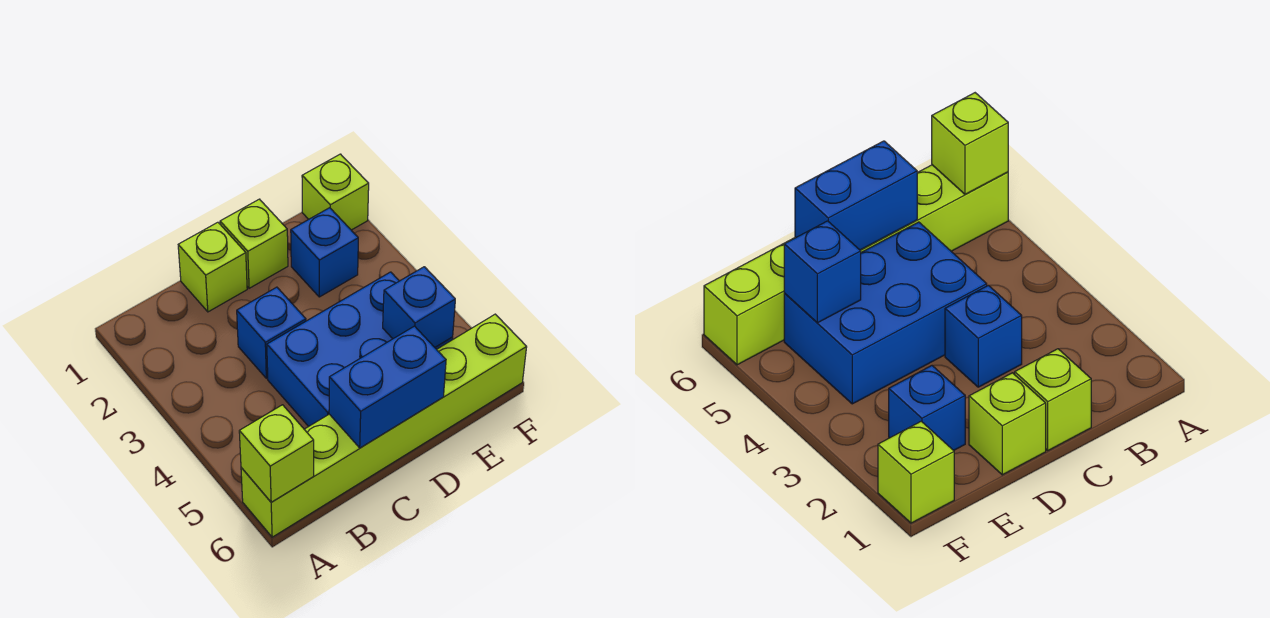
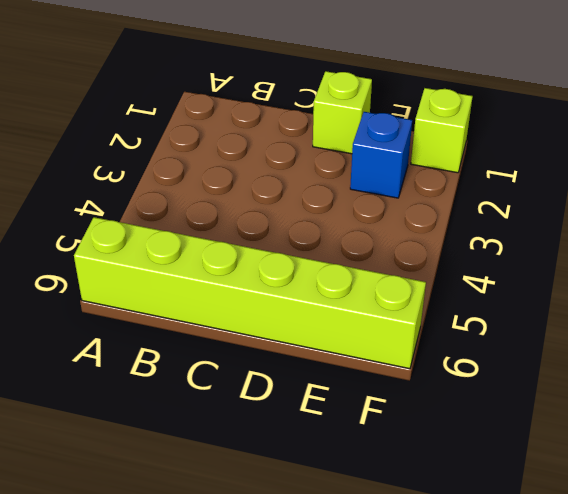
none -> lime brick C1 level 1
none -> blue brick C3 level 1

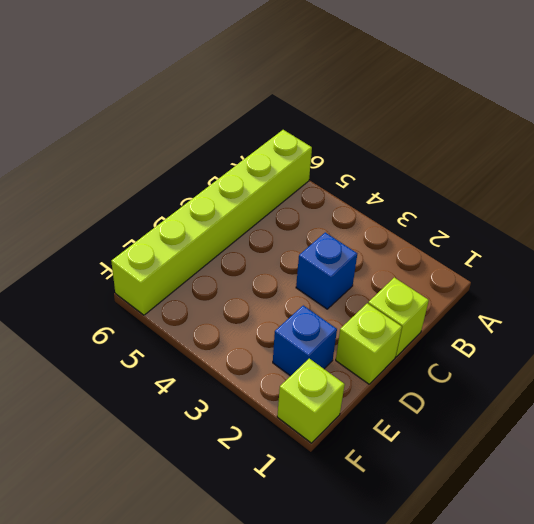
none -> blue brick C4:E5 level 1
none -> lime brick A6 level 2

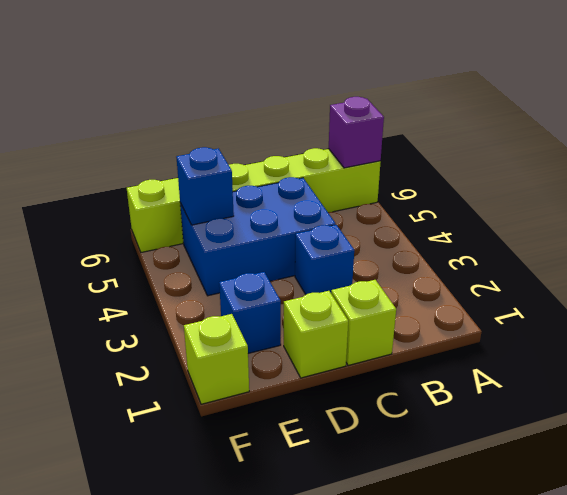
purple brick A6 level 2 -> lime brick A6 level 2
none -> blue brick C6:D6 level 2

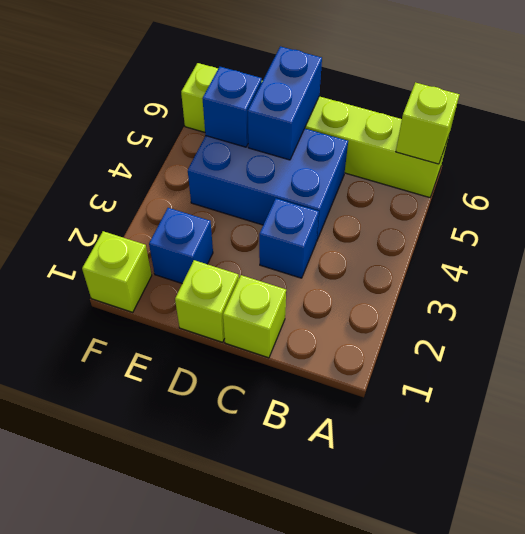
blue brick D5:D6 level 2 -> blue brick C6:D6 level 2

